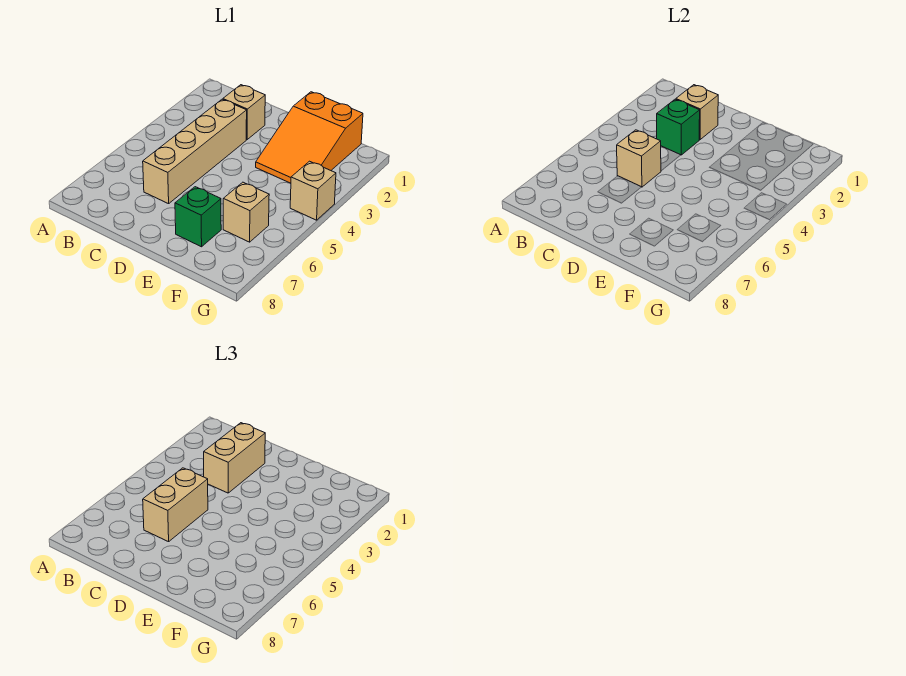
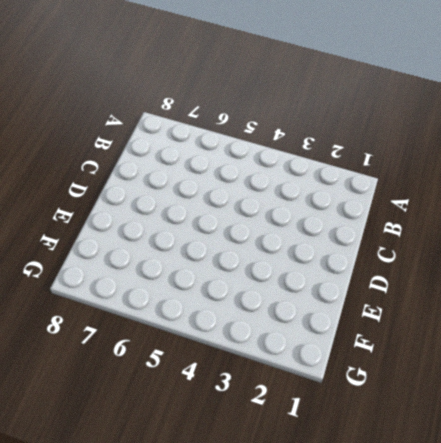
none -> tan brick C2 level 1
none -> tan brick C3:C6 level 1

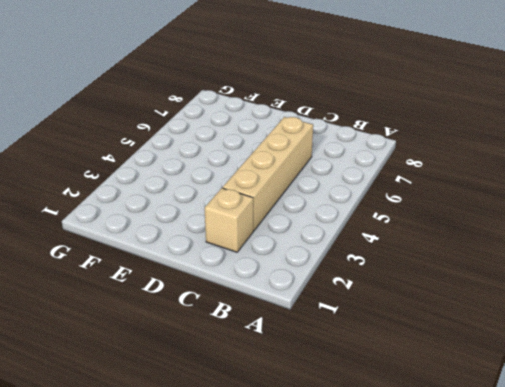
none -> orange slope E1:F3 level 1 top 1
none -> green brick E7 level 1

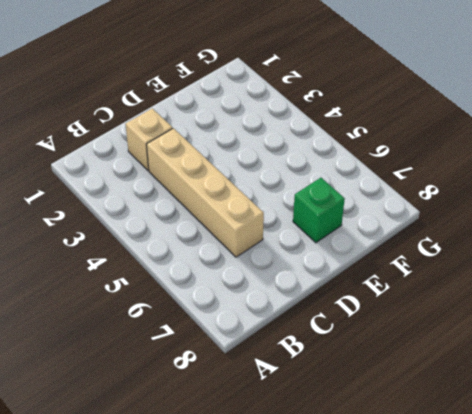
none -> orange slope E1:F3 level 1 top 1
none -> tan brick F6 level 1

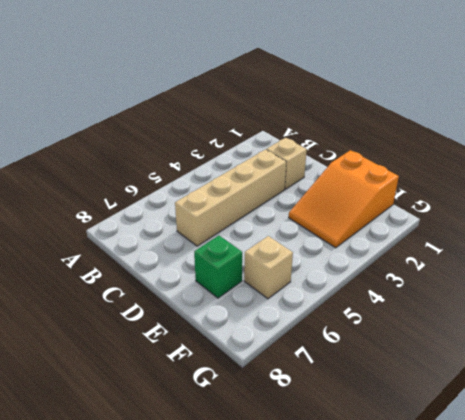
none -> tan brick G4 level 1
none -> tan brick C2 level 2

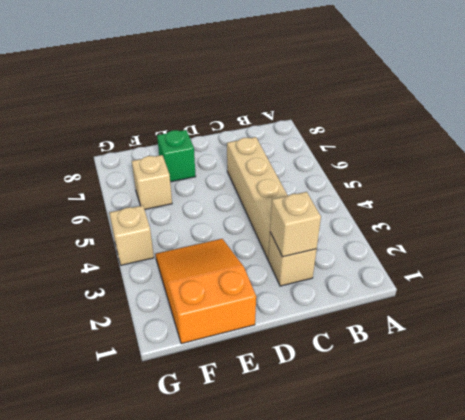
none -> green brick C3 level 2
none -> tan brick C5 level 2

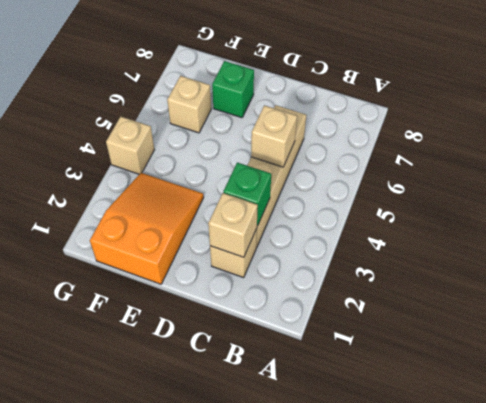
none -> tan brick C2:C3 level 3
none -> tan brick C5:C6 level 3

